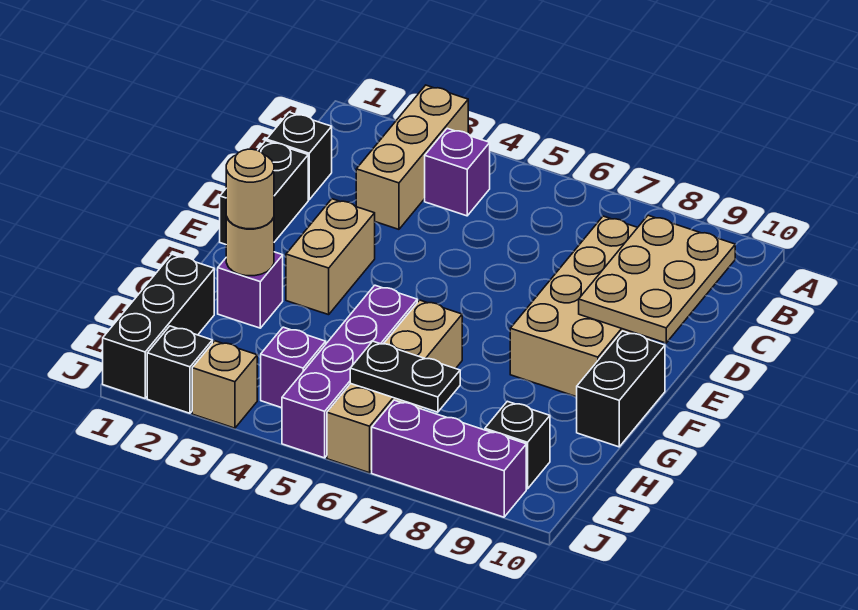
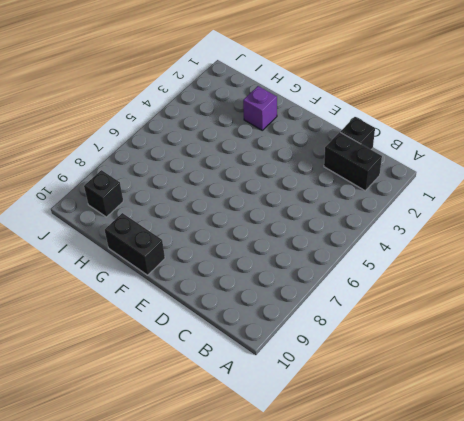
black brick B2:C2 level 1 -> black brick D1:E1 level 1
none -> tan brick A3:C3 level 1
none -> purple brick B4 level 1
none -> tan brick C8:F9 level 1

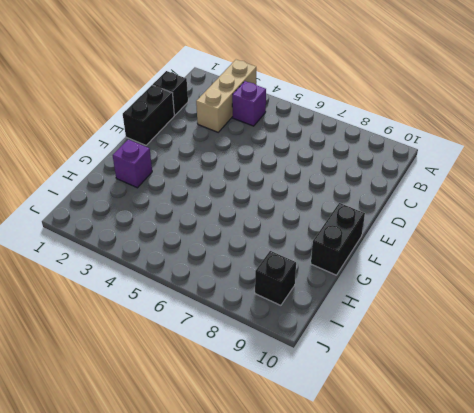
none -> tan brick C8:F9 level 1
none -> tan brick E3:F3 level 1
none -> purple brick G5:J5 level 1

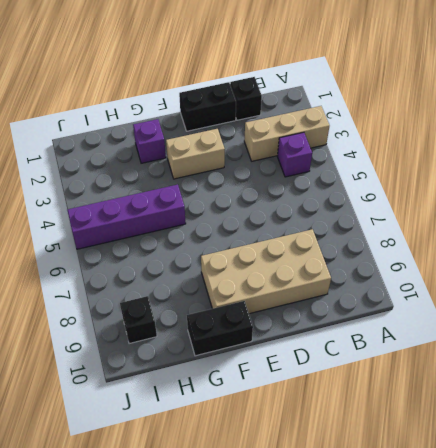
none -> tan brick G6:J6 level 1
none -> black brick H1:J1 level 1
none -> purple brick I4 level 1

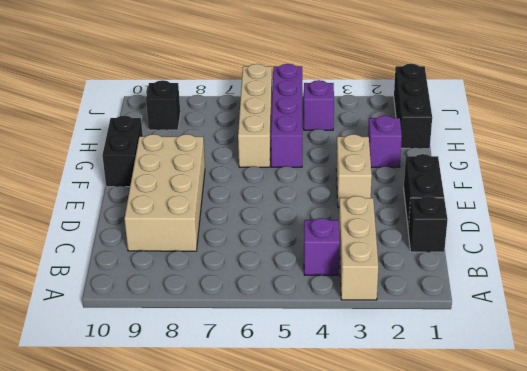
none -> black brick J2 level 1
none -> tan brick J3 level 1
none -> purple brick J7:J9 level 1

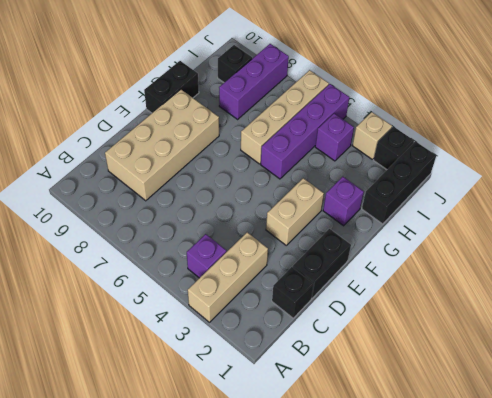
purple brick H8:J8 level 1 -> purple brick J7:J9 level 1
none -> tan plate C9:E10 level 2
none -> tan round brick G2 level 2
none -> black plate I6:I7 level 2

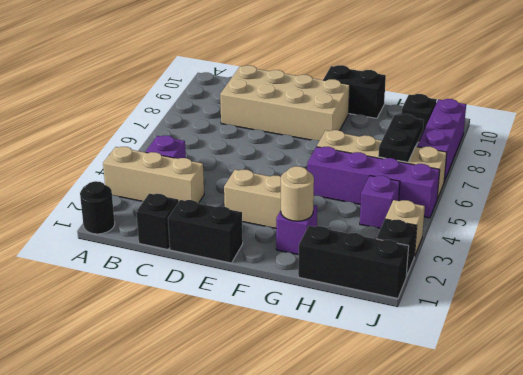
black round brick A1 level 1 -> none
none -> tan plate C9:E10 level 2
none -> tan round brick G2 level 3

